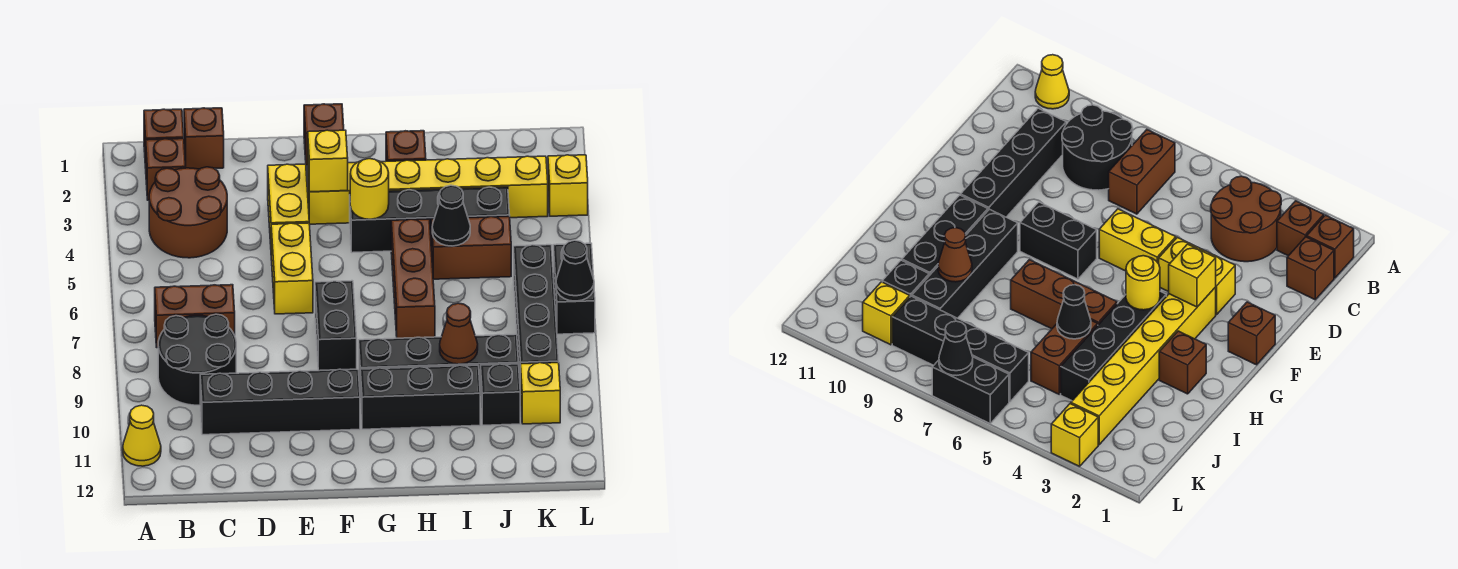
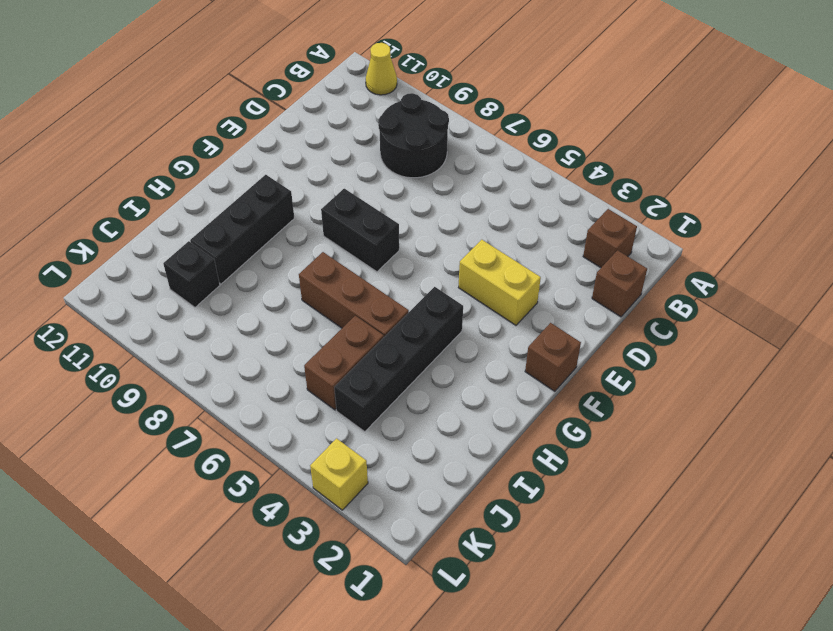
none -> brown brick B1 level 1
none -> brown round brick B3:C4 level 1
none -> brown brick B7:C7 level 1

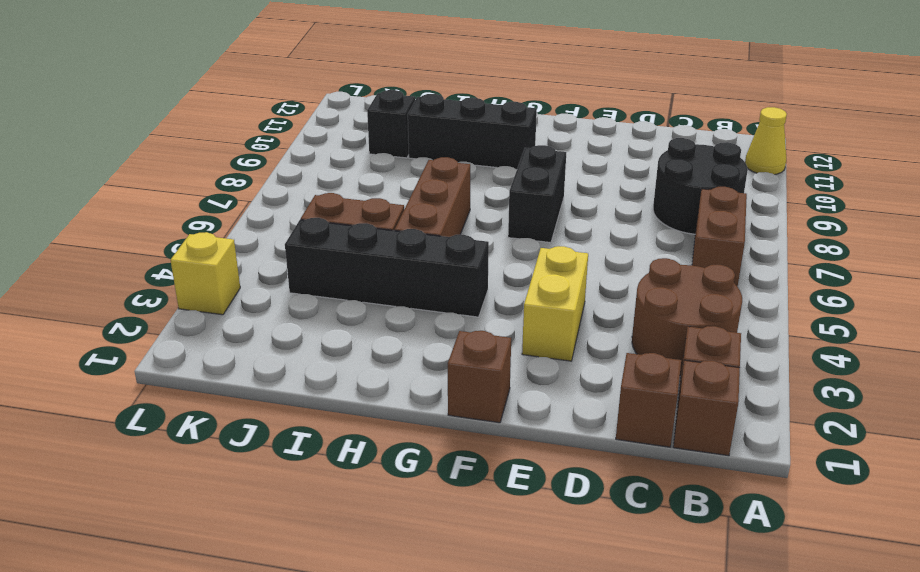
brown brick B6:B7 level 1 -> brown brick B7:C7 level 1
none -> black brick C10:F10 level 1
none -> yellow brick E5:E6 level 1
none -> yellow brick F3:K3 level 1

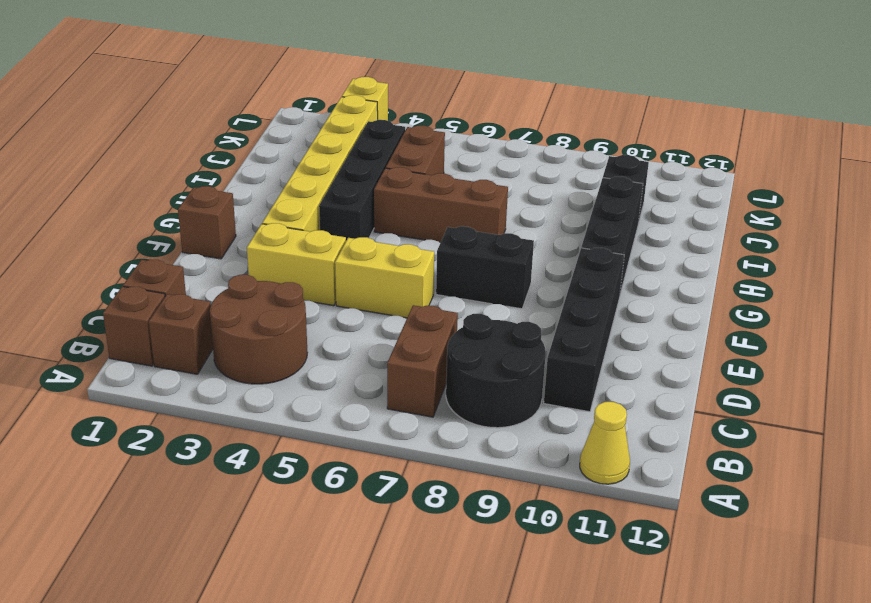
none -> black brick G9:J9 level 1
none -> brown brick H2 level 1
none -> black brick K6:K9 level 1

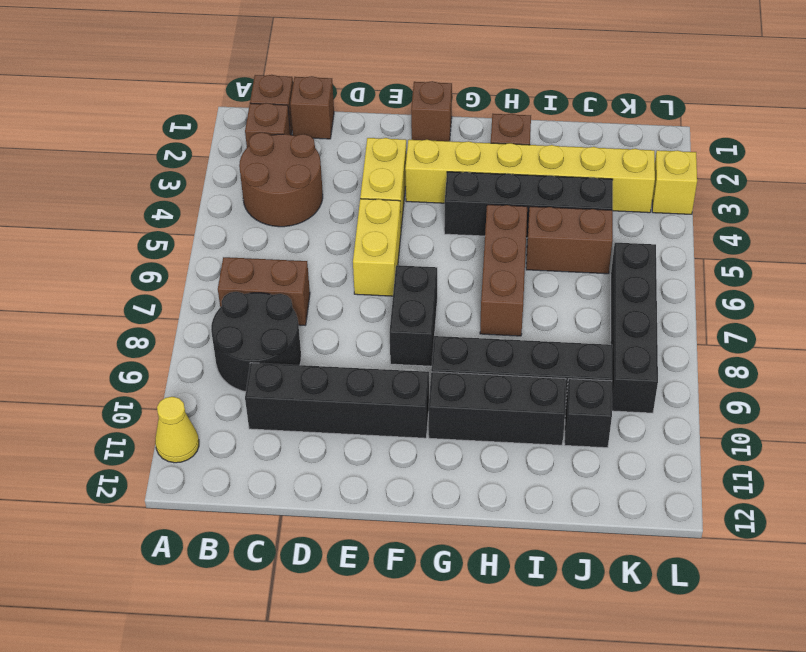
none -> yellow brick K10 level 1
none -> black brick L6:L7 level 1
none -> yellow brick F3 level 2

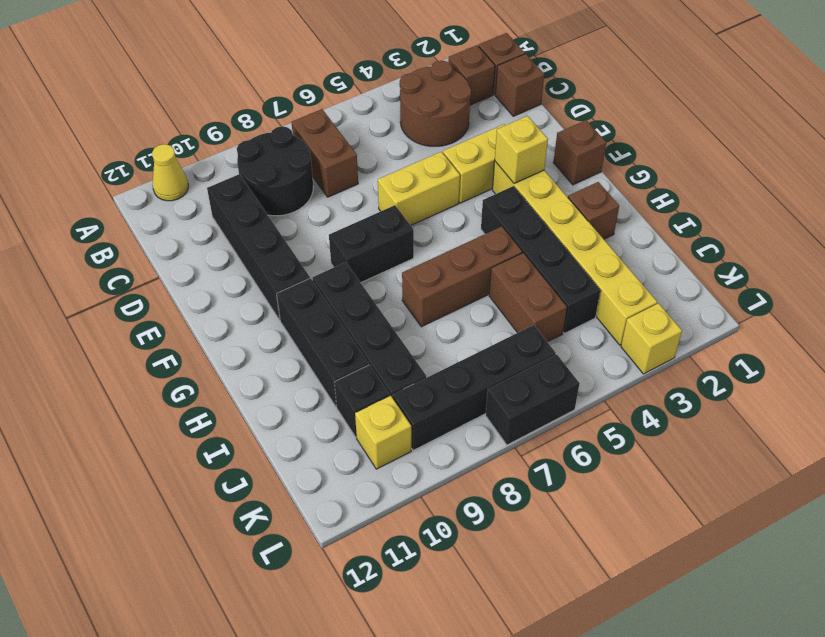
none -> yellow round brick G4 level 2
none -> black cone I5 level 2
none -> brown cone I9 level 2

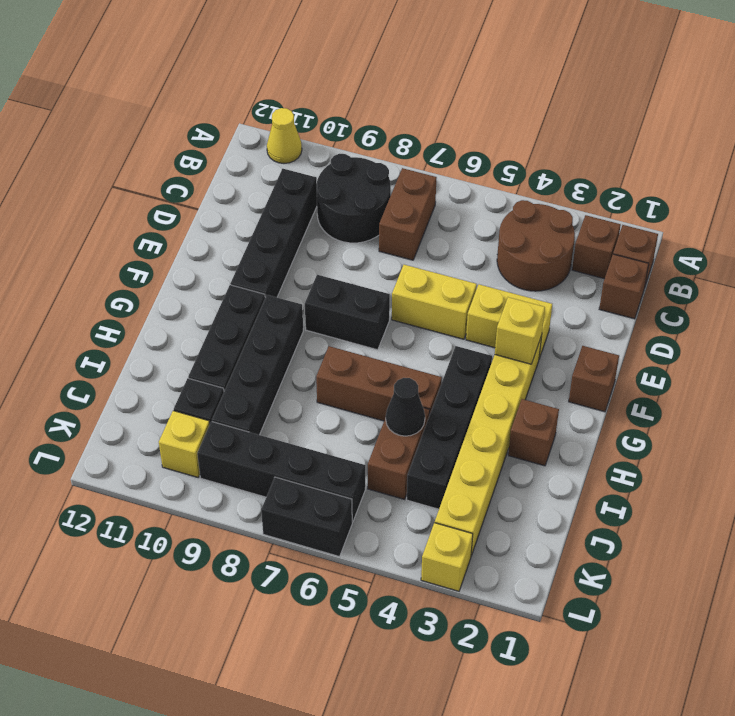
none -> yellow round brick G4 level 2
none -> brown cone I9 level 2
none -> black cone L7 level 2

